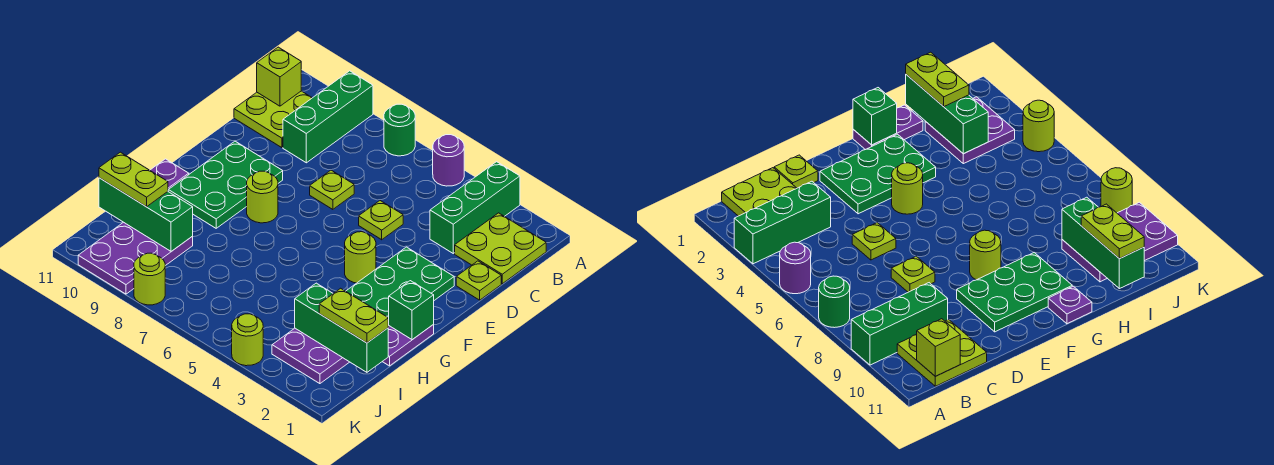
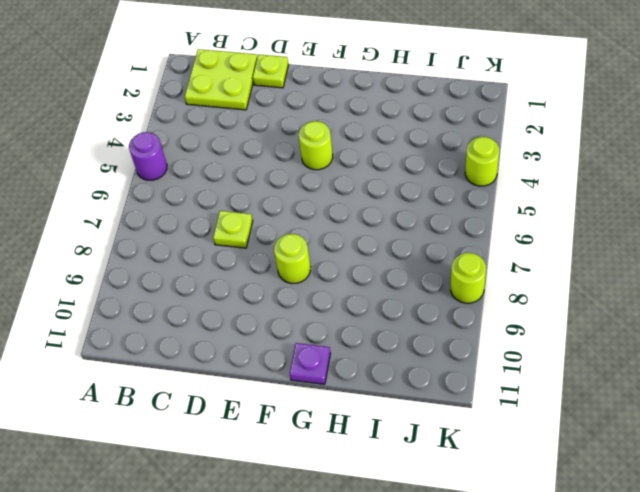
none -> green brick A3:C3 level 1
none -> green round brick A7 level 1
none -> green brick A9:C9 level 1

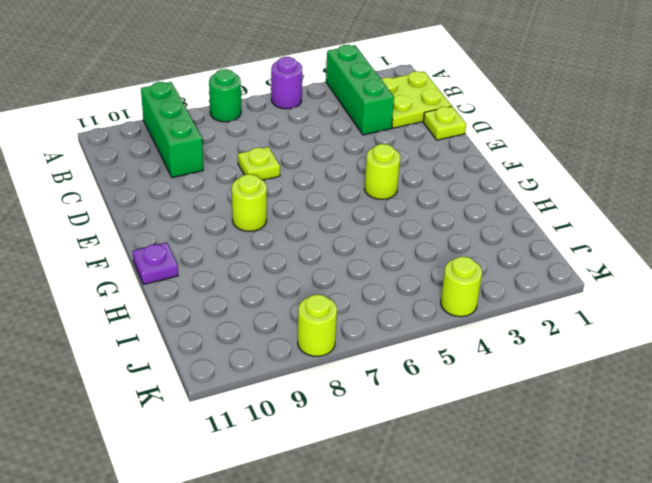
none -> lime plate B10:C11 level 1
none -> lime plate D5 level 1
none -> green plate E2:G3 level 1

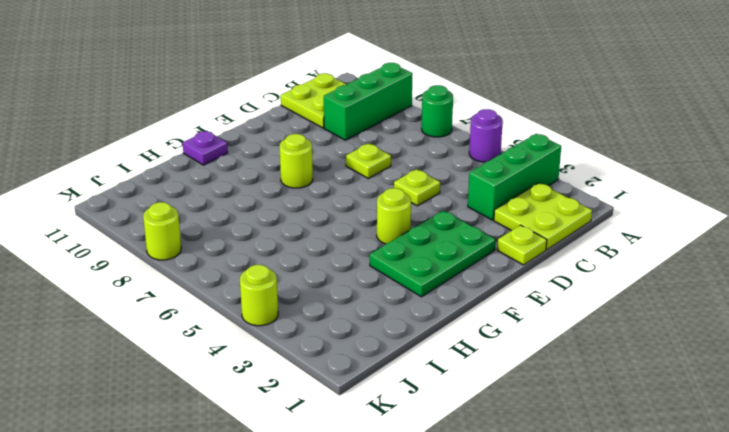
none -> green plate E9:G10 level 1
none -> purple plate G1:H1 level 1
none -> purple plate I2:J3 level 1

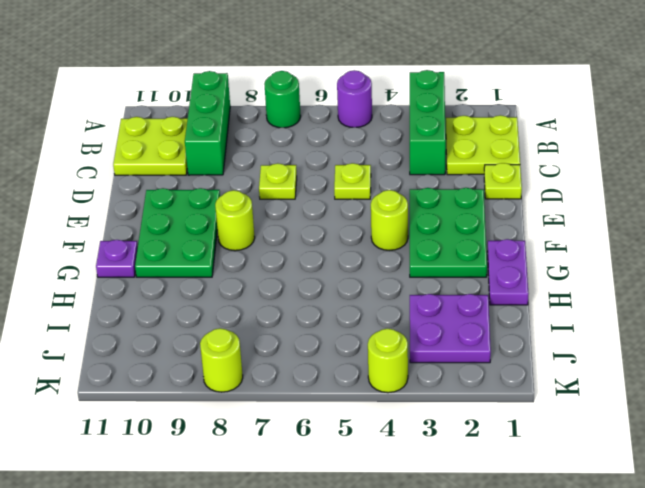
none -> purple plate I9:K10 level 1
none -> lime brick B11 level 2
none -> green brick G1 level 2

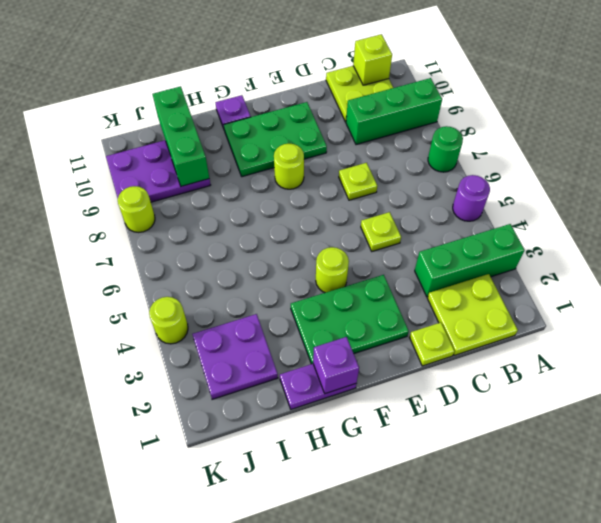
purple brick G1 level 2 -> green brick G1 level 2
none -> green brick I1:I3 level 2
none -> lime plate I1:I2 level 3
none -> lime plate I10:I11 level 3

